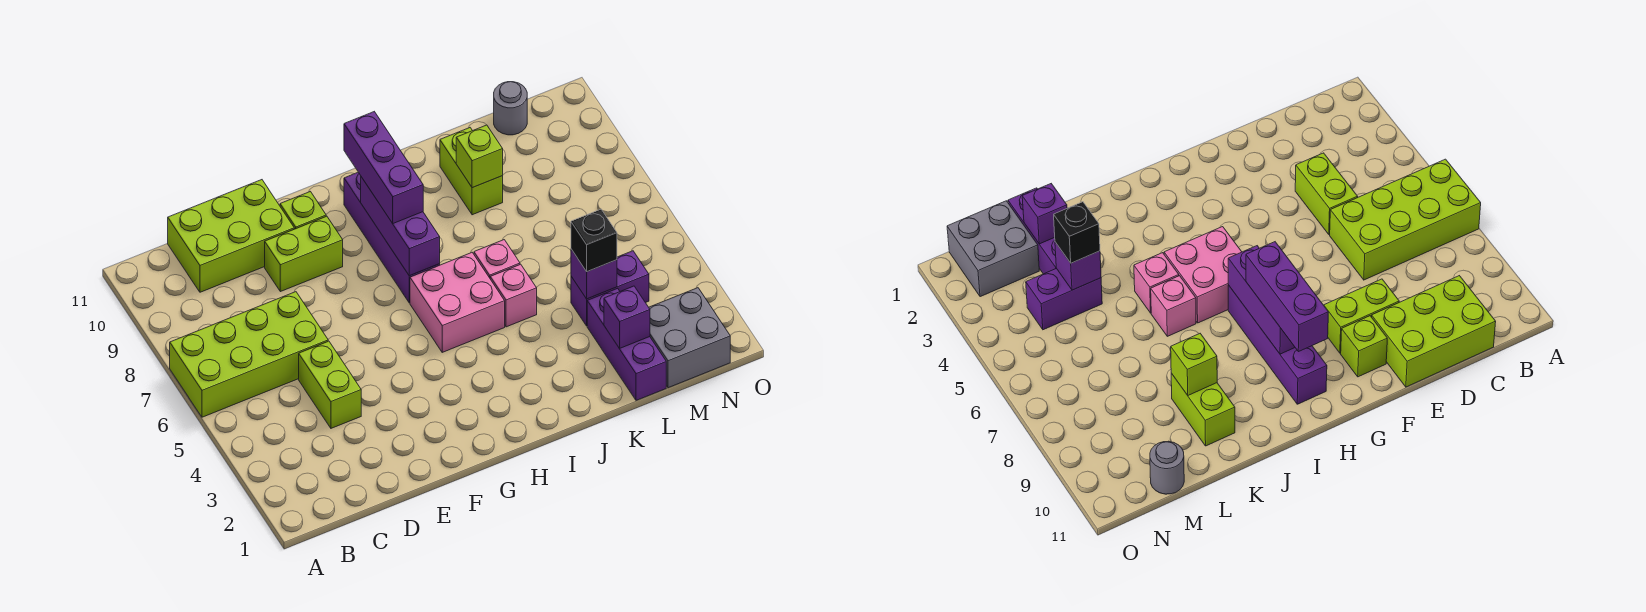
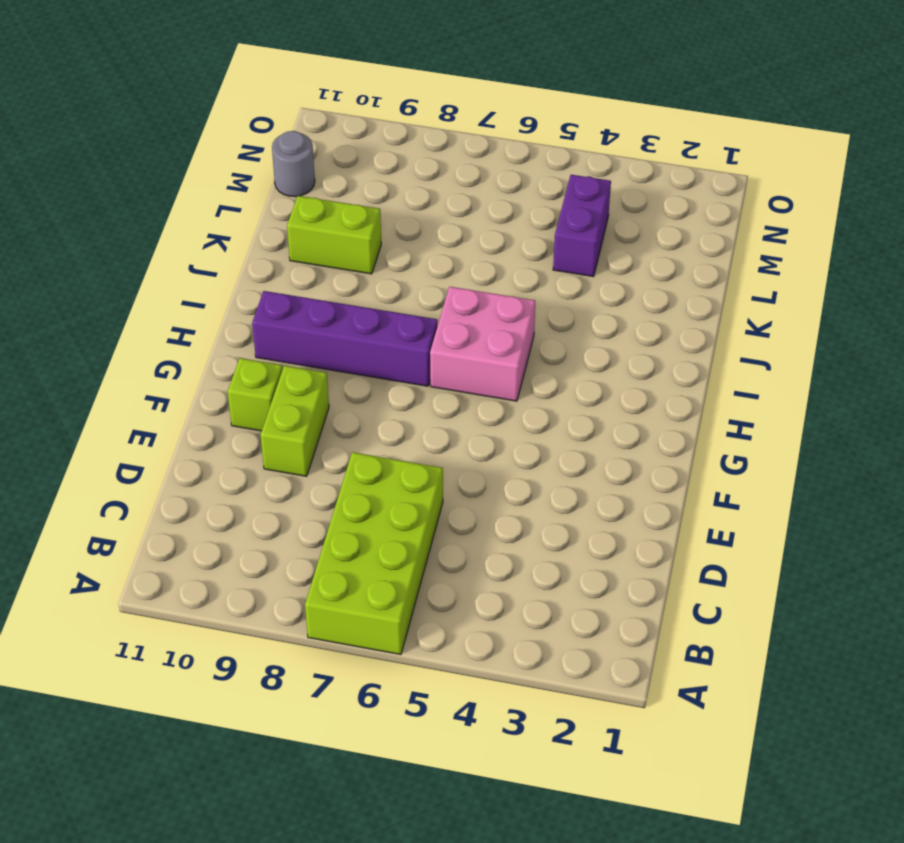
none -> lime brick C10:E11 level 1
none -> lime brick D4:D5 level 1
none -> pink brick J5 level 1

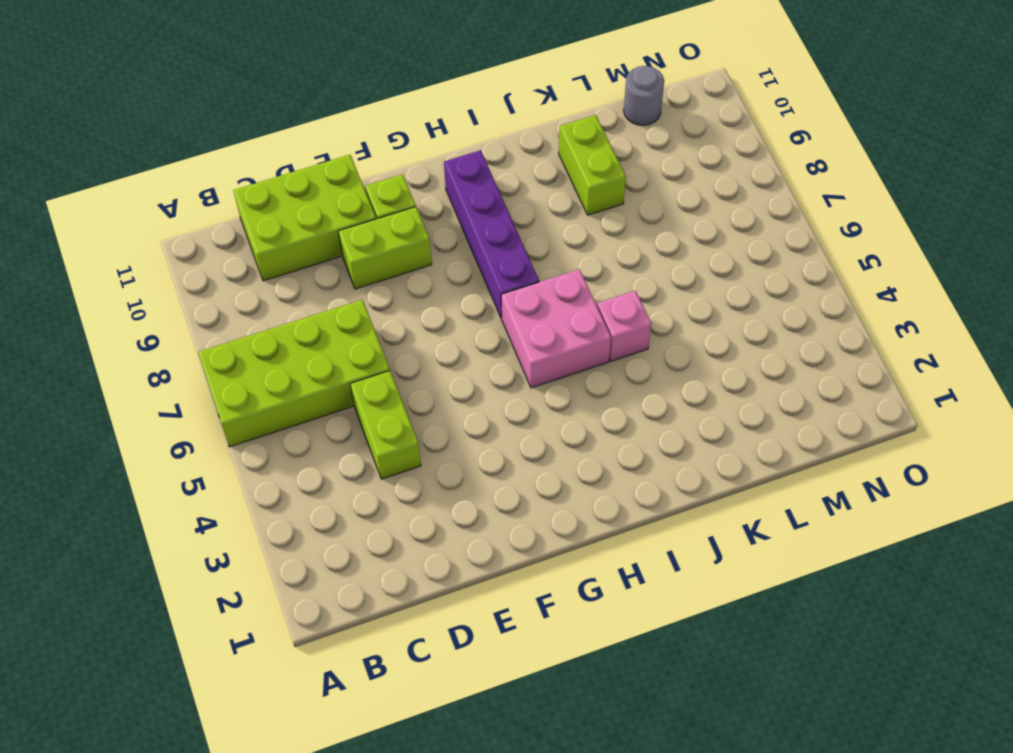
none -> pink brick J6 level 1
none -> purple brick L1:L3 level 1
none -> purple brick L4:M4 level 1

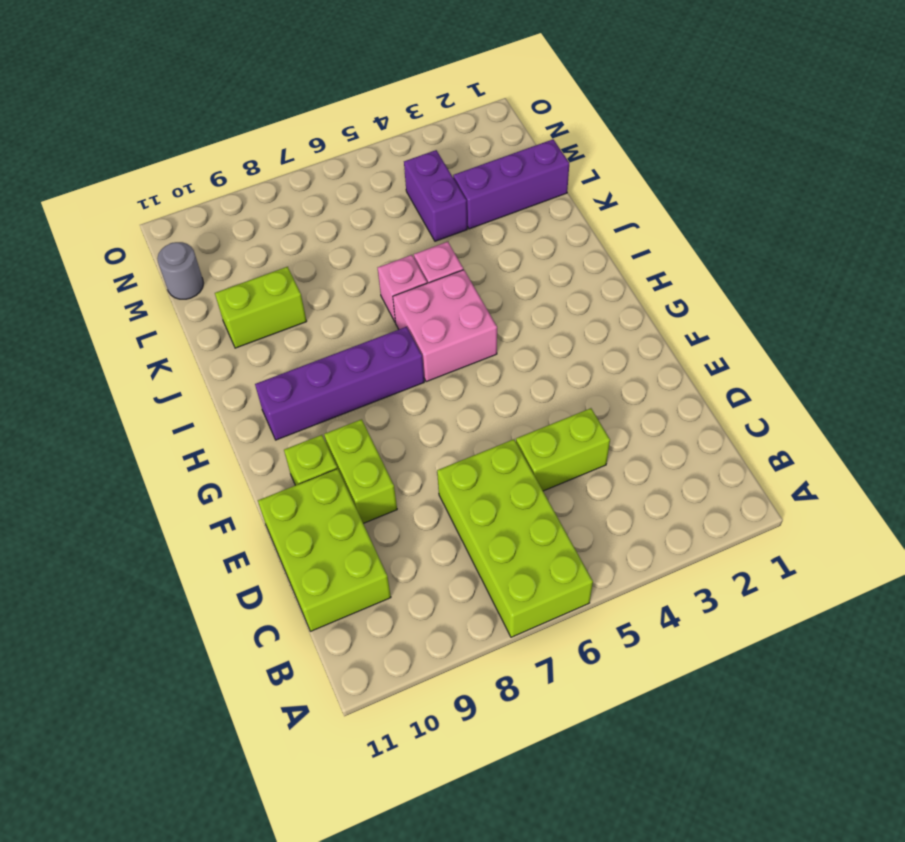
none -> grey brick M1:N2 level 1
none -> purple brick H7:H9 level 2
none -> lime brick K9 level 2

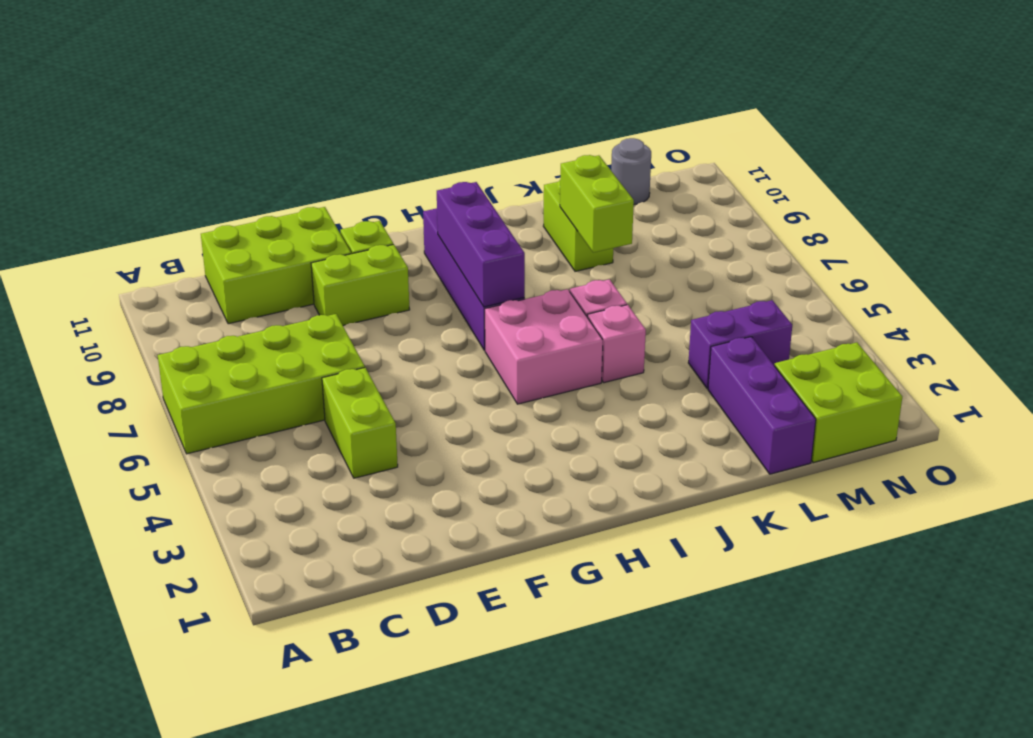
lime brick K8:K9 level 2 -> lime brick K9 level 2
lime brick M1:N2 level 1 -> grey brick M1:N2 level 1
none -> purple brick L2 level 2
none -> purple brick L4 level 2
none -> purple brick H8:H10 level 3

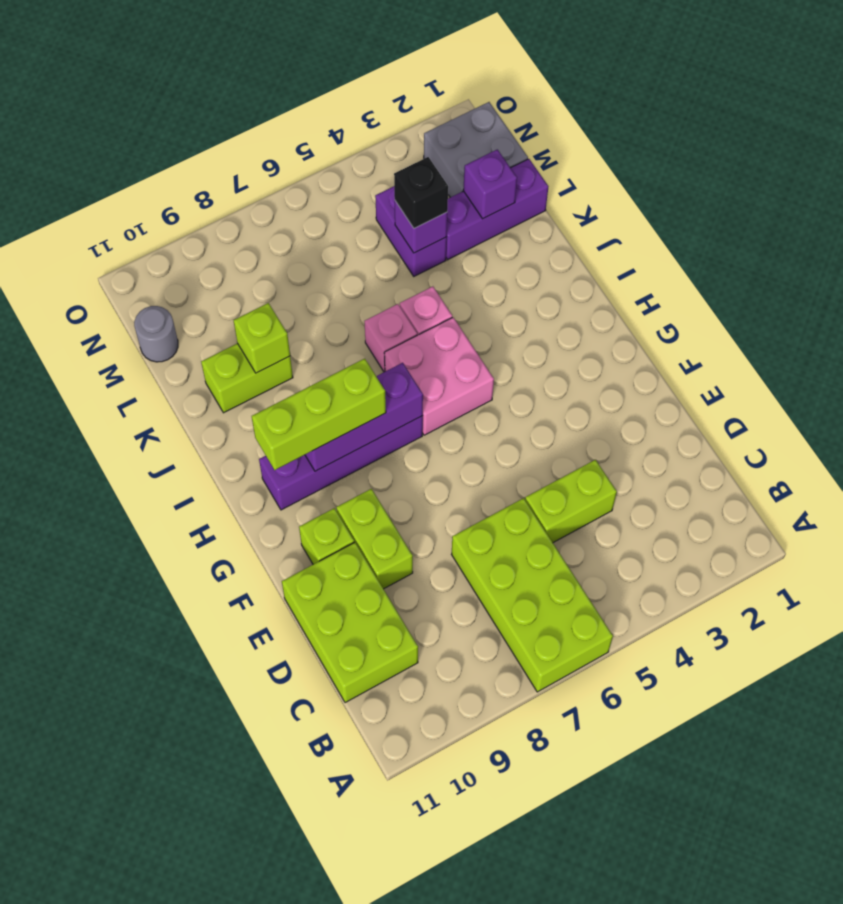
lime brick H8:H10 level 3 -> purple brick H8:H10 level 3

